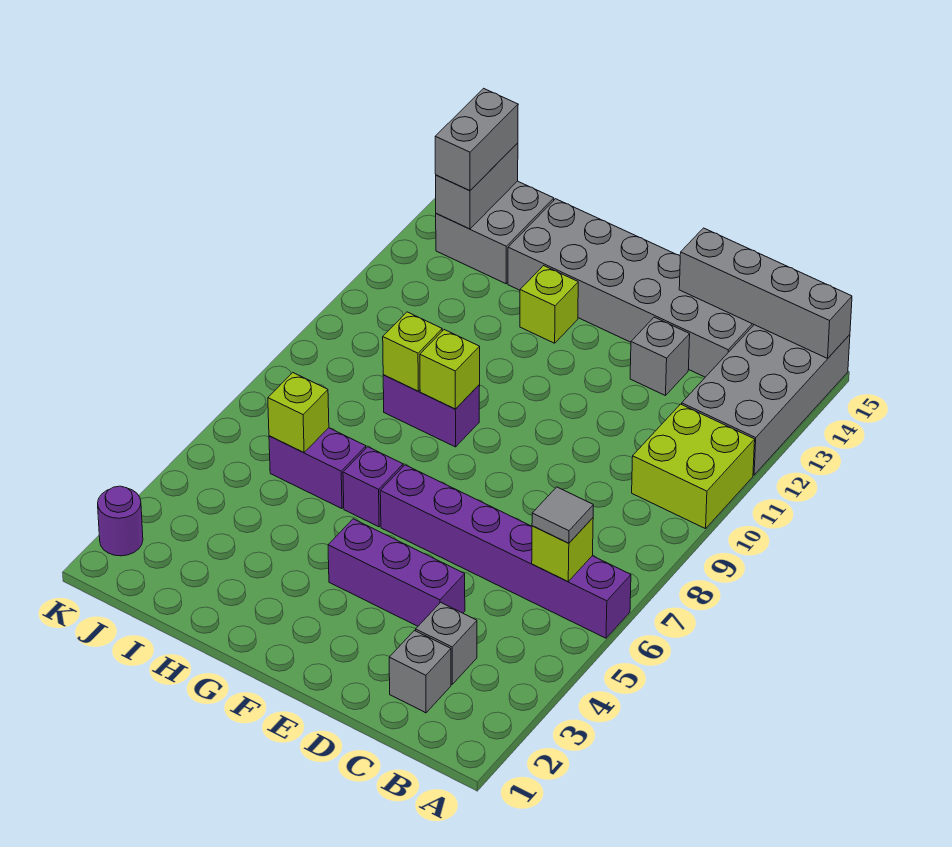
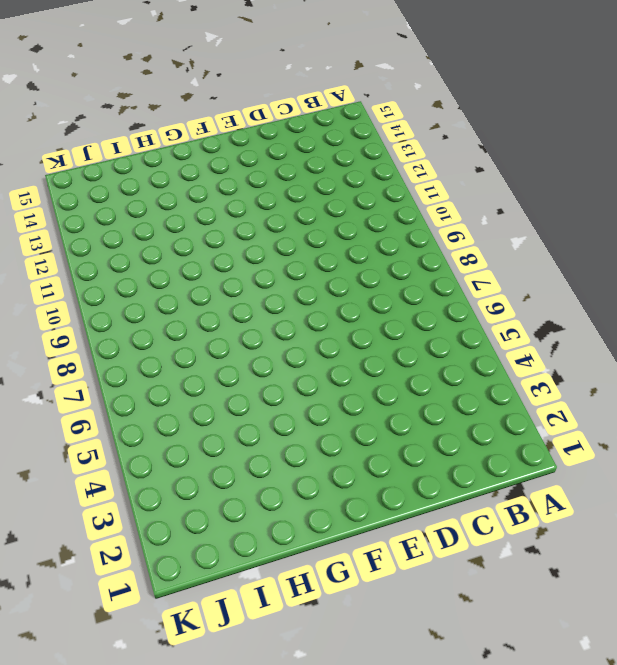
none -> purple brick A6:F6 level 1
none -> lime brick A10:B11 level 1
none -> grey brick A12:B15 level 1

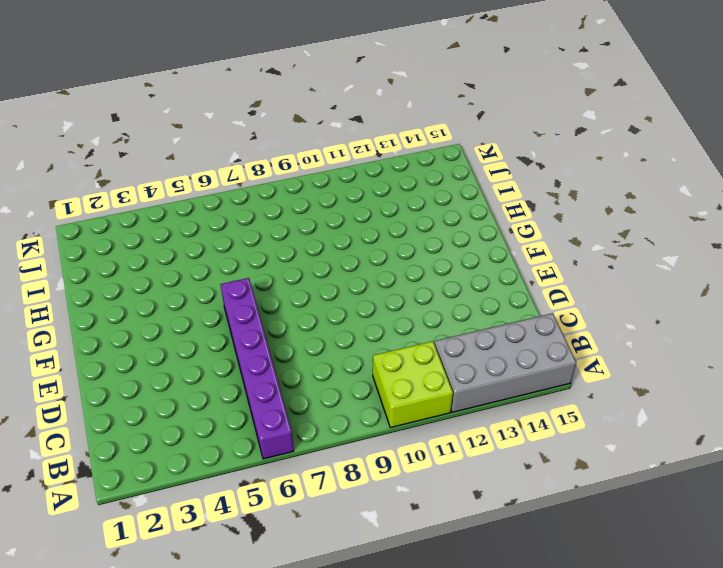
none -> grey brick C2 level 1
none -> grey brick C3 level 1
none -> grey brick C14:H15 level 1

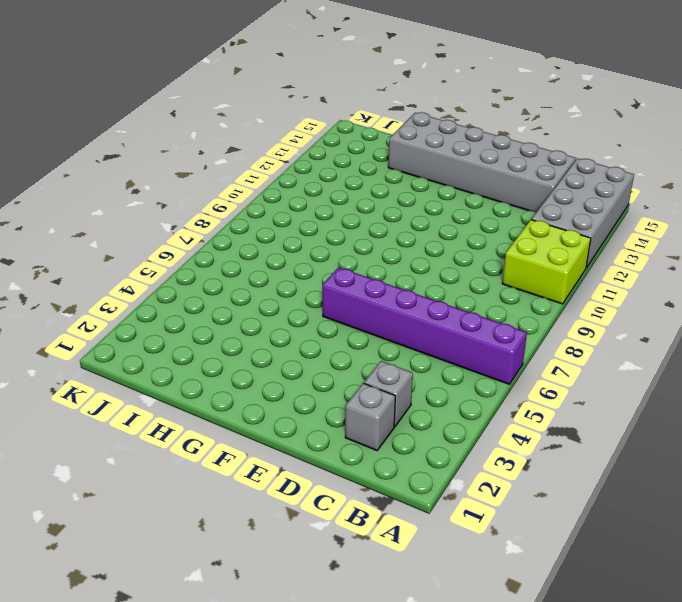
none -> purple brick D4:F4 level 1
none -> grey brick D13 level 1
none -> purple brick G6 level 1

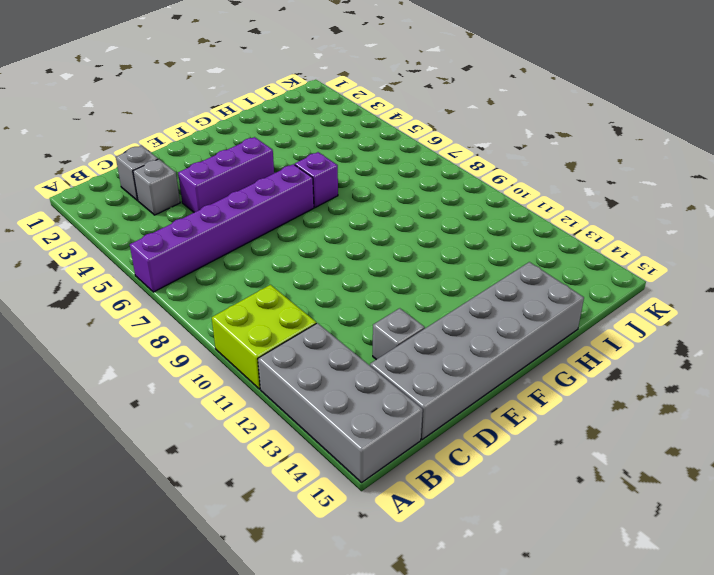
none -> purple brick G9:H9 level 1
none -> lime brick G13 level 1
none -> purple brick H6:I6 level 1

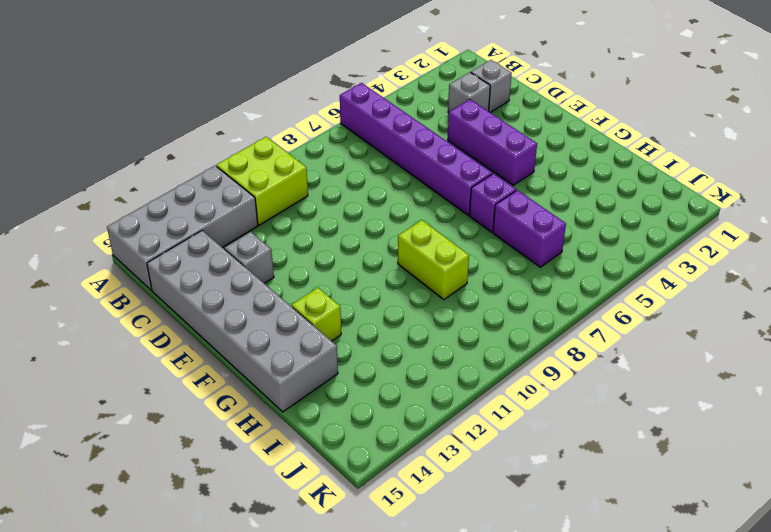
lime brick G9:H9 level 1 -> purple brick G9:H9 level 1
none -> grey brick I14:J15 level 1
none -> purple round brick K2 level 1
none -> grey brick A15:D15 level 2

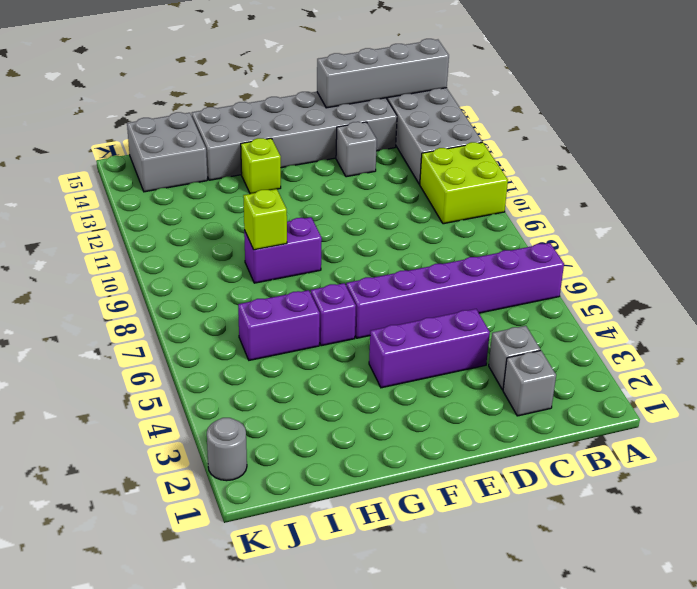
grey round brick K2 level 1 -> purple round brick K2 level 1
none -> lime brick B6 level 2
none -> lime brick G9 level 2
none -> lime brick I6 level 2

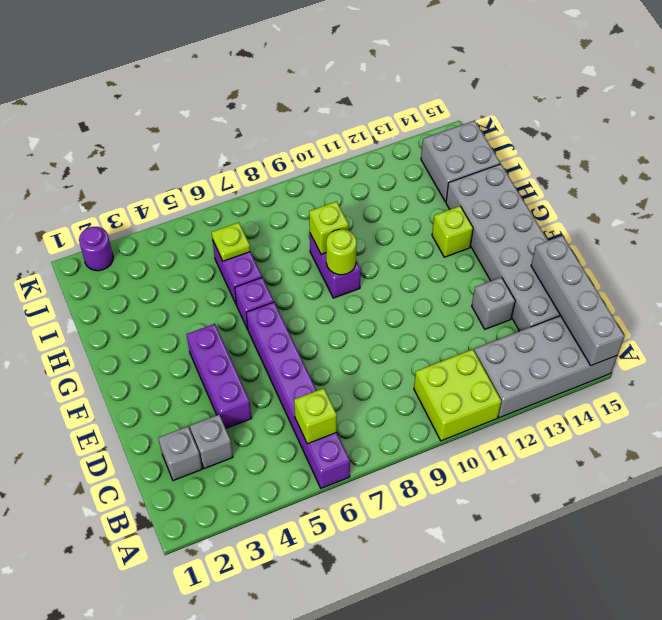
lime round brick G9 level 2 -> lime brick G9 level 2
lime plate I6 level 2 -> lime brick I6 level 2
none -> grey brick J14:J15 level 2
none -> grey tile B6 level 3
none -> grey brick J14:J15 level 3

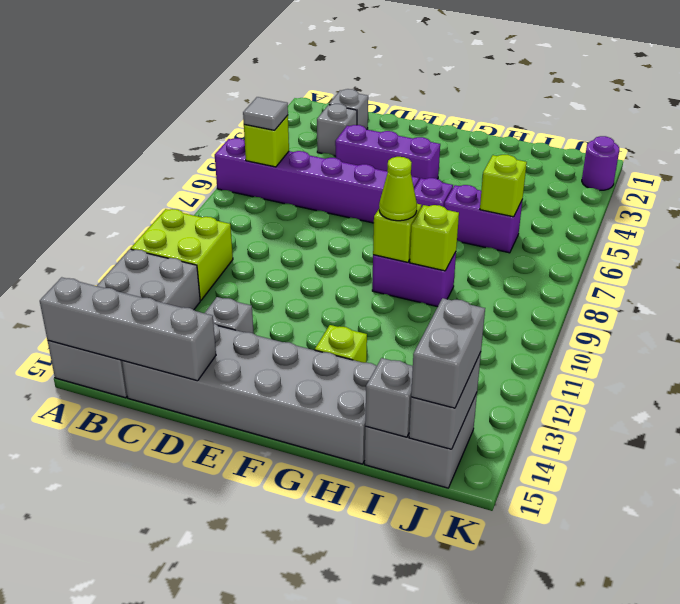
lime cone G9 level 3 -> none
grey brick I15 level 2 -> none

